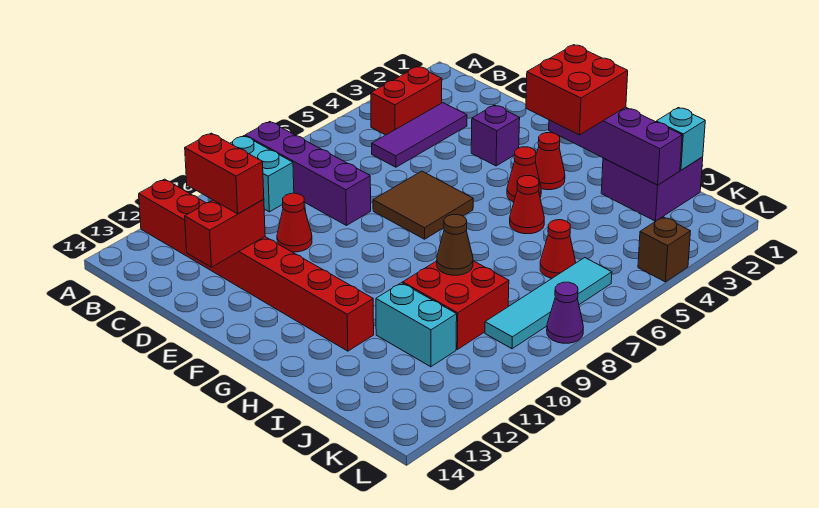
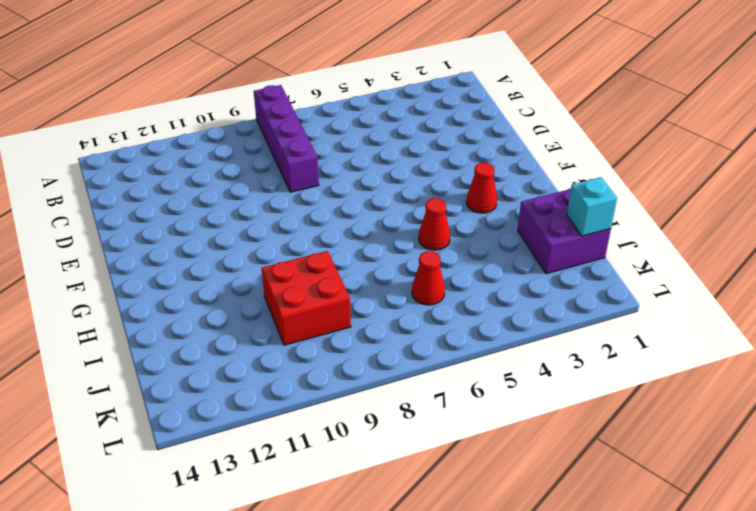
none -> cyan brick A9:B9 level 1
none -> red brick A12:H12 level 1
none -> red brick B3:B4 level 1

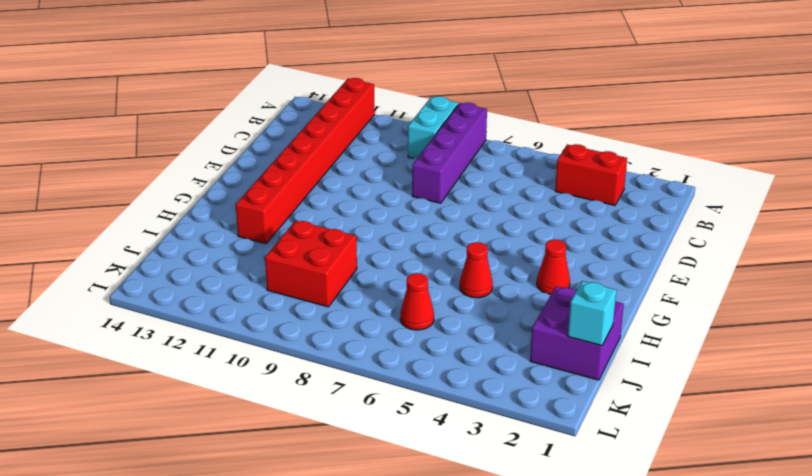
none -> purple tile C3:C5 level 1
none -> red cone D10 level 1
none -> purple brick E3 level 1

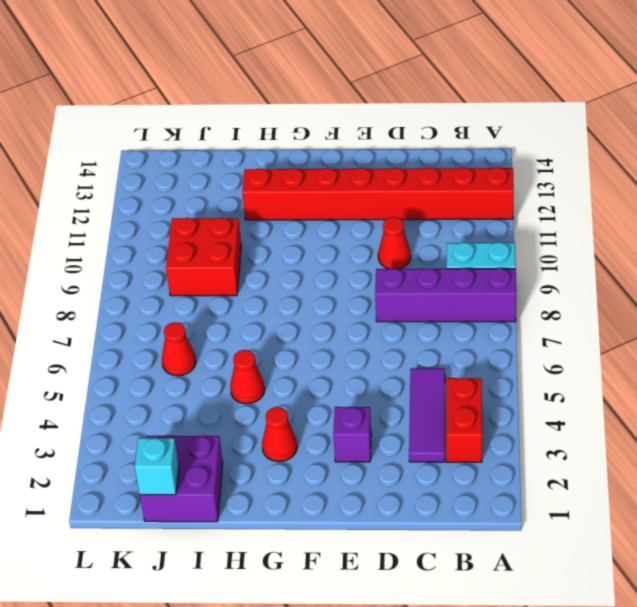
none -> brown tile E6:F7 level 1
none -> red cone G4 level 1
none -> cyan brick I11:J11 level 1

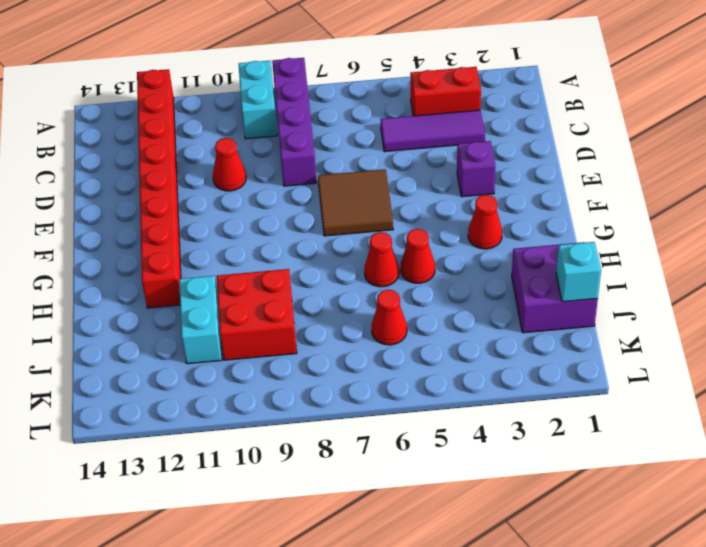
red cone H6 level 1 -> red cone G4 level 1
none -> cyan tile K6:K9 level 1
none -> brown brick L4 level 1
none -> purple cone L8 level 1

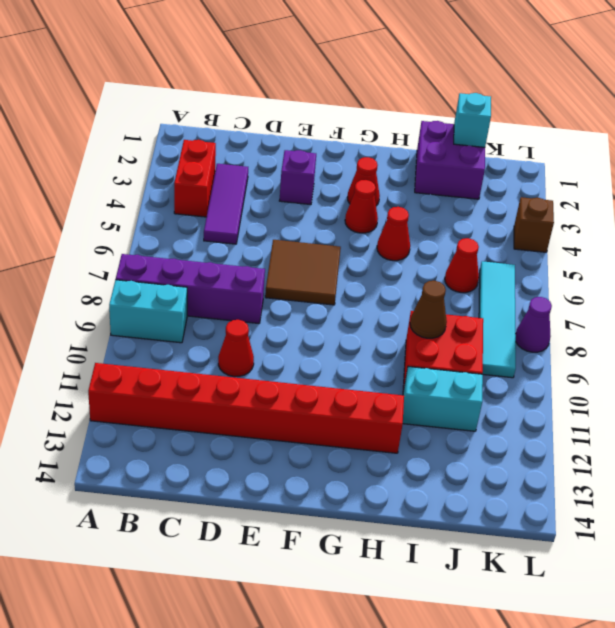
none -> red brick D12:D13 level 2
none -> purple brick G2:J2 level 2
none -> red brick C12:D12 level 3

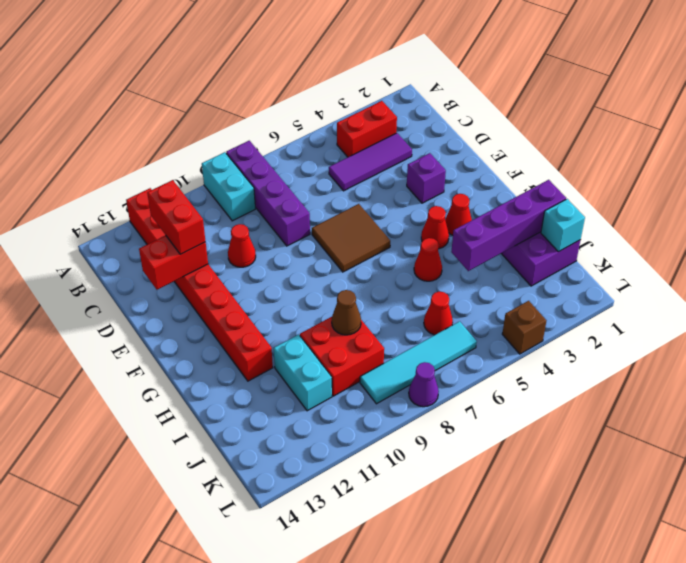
purple brick I1:I4 level 2 -> purple brick G2:J2 level 2
none -> red brick G2:H3 level 3

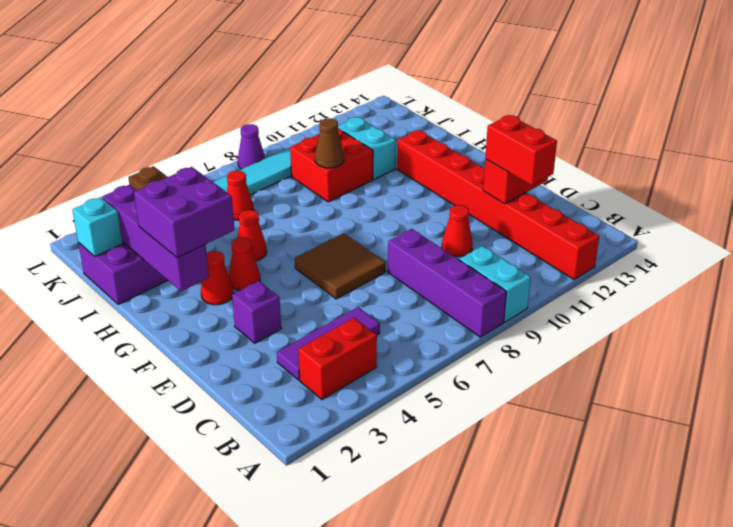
purple brick G2:H3 level 3 -> red brick G2:H3 level 3

